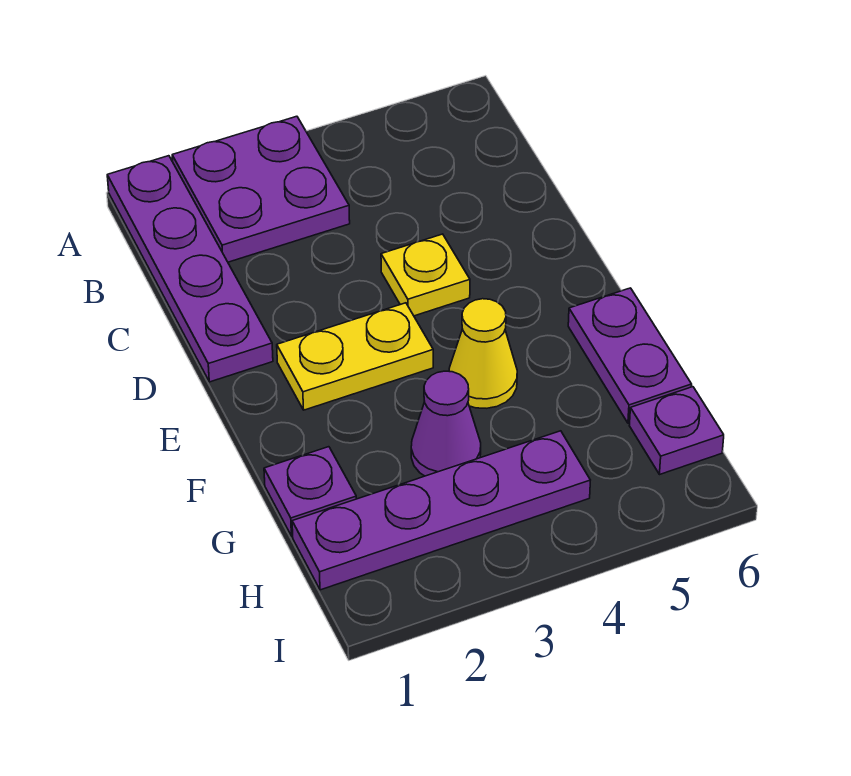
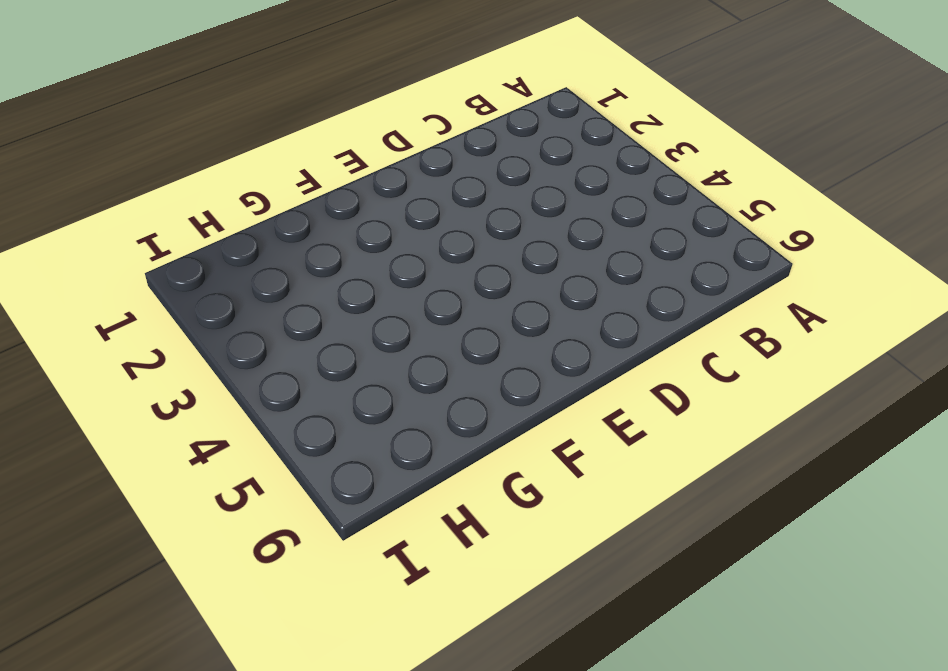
none -> purple plate A1:D1 level 1
none -> purple plate A2:B3 level 1

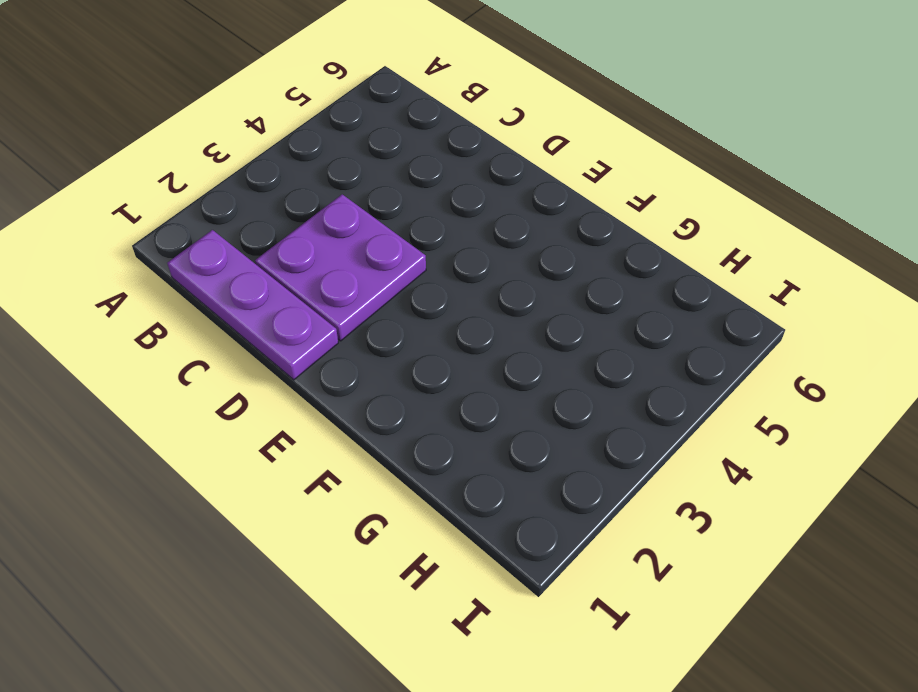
purple plate B1:D1 level 1 -> purple plate A1:D1 level 1
purple plate C2:D3 level 1 -> purple plate A2:B3 level 1
none -> yellow plate D4 level 1
none -> yellow plate E2:E3 level 1

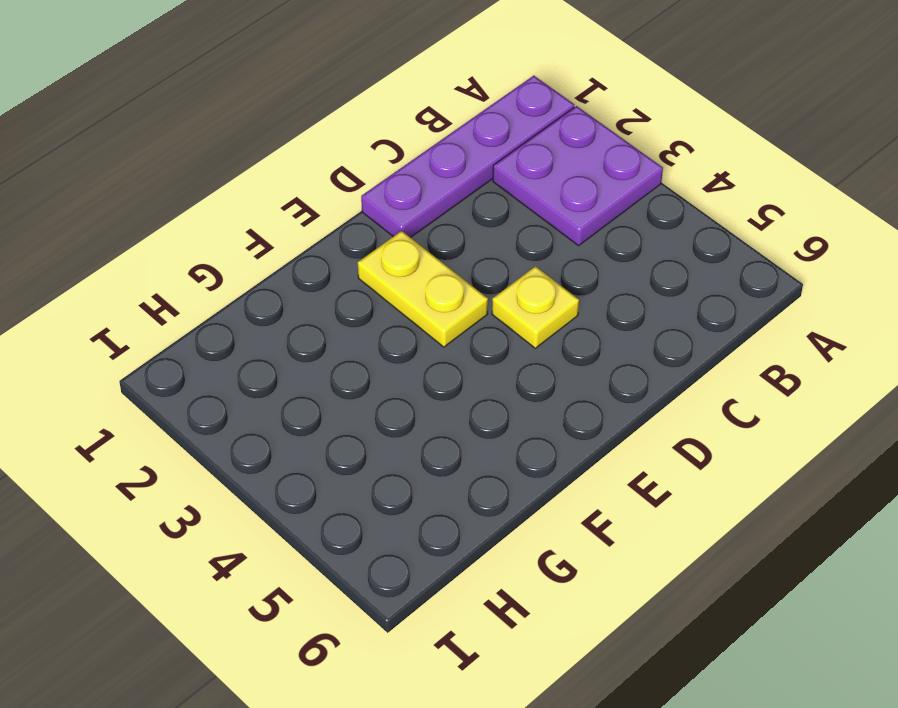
none -> yellow cone F4 level 1
none -> purple plate F6:G6 level 1

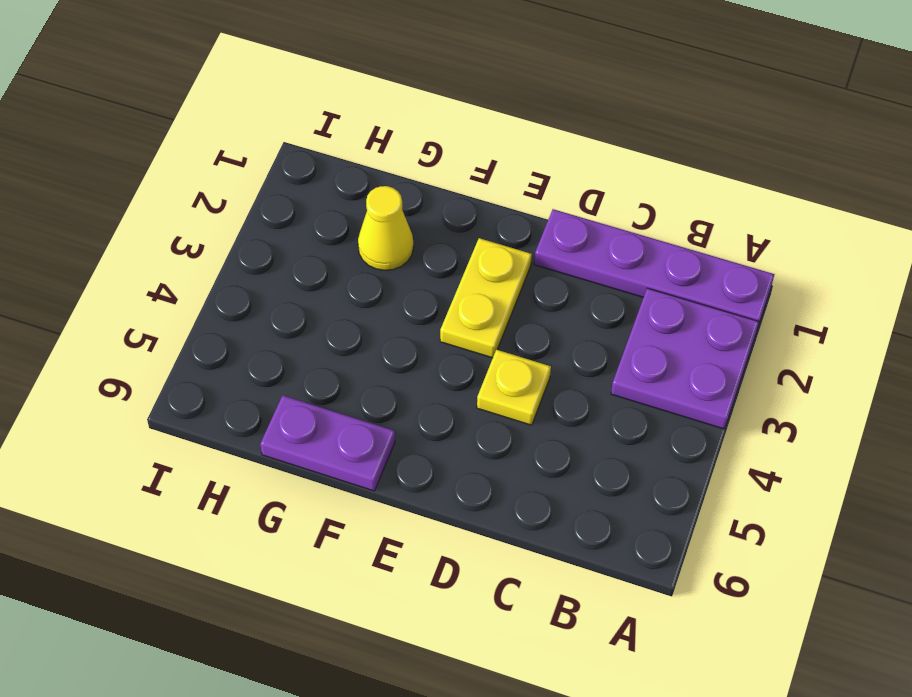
yellow cone G2 level 1 -> yellow cone F4 level 1
none -> purple plate G1 level 1
none -> purple cone G3 level 1

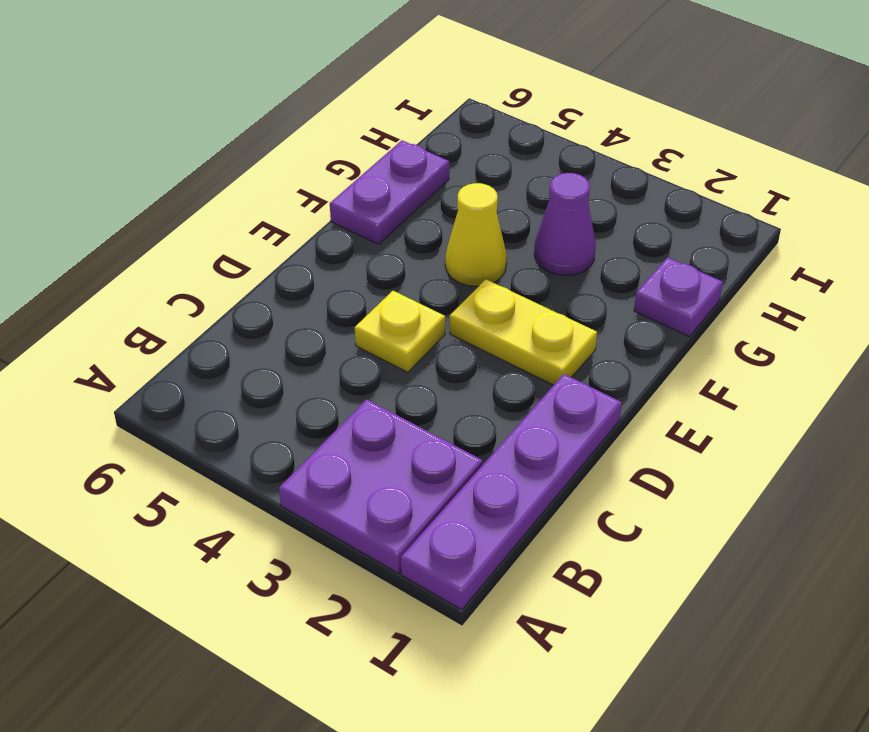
none -> purple plate H1:H4 level 1
none -> purple plate H6 level 1

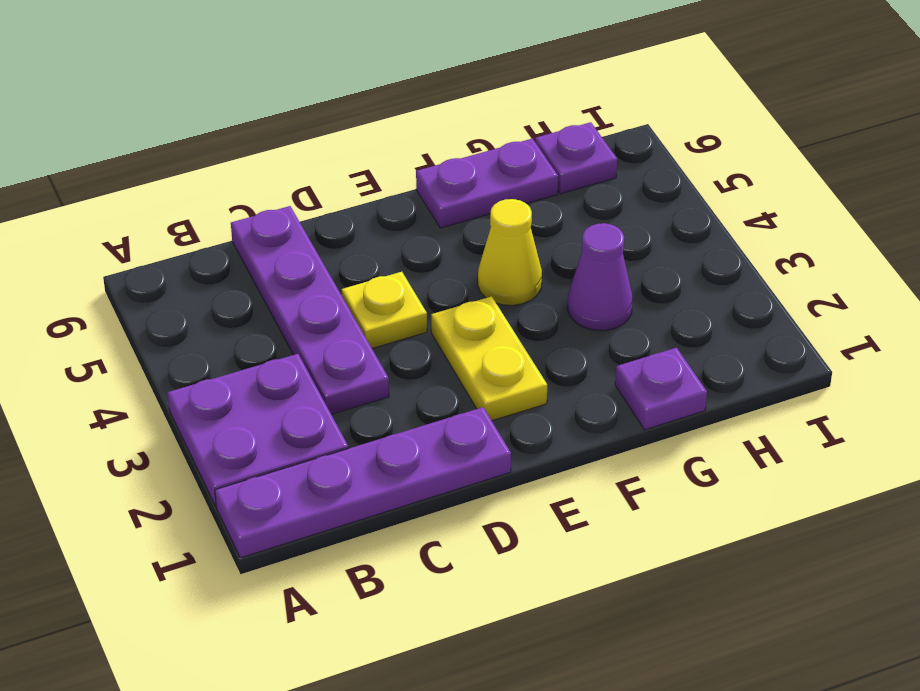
purple plate C3:C6 level 1 -> purple plate H1:H4 level 1

